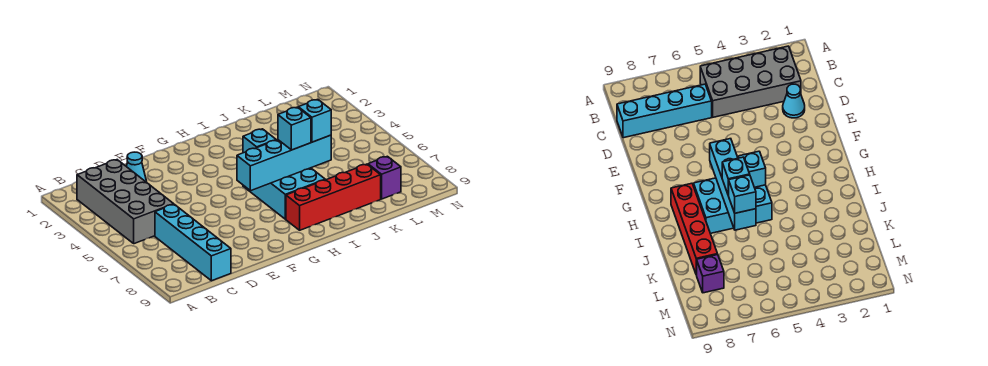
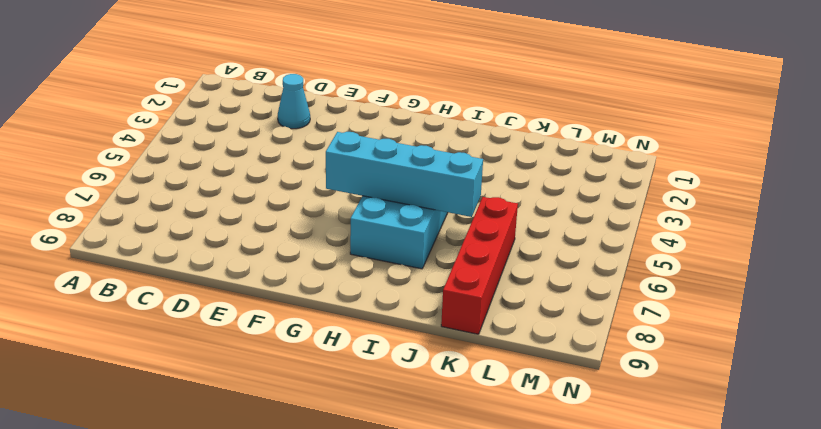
red brick K6:K9 level 1 -> red brick H8:K8 level 1
none -> grey brick B2:C5 level 1
none -> cyan brick C6:C9 level 1

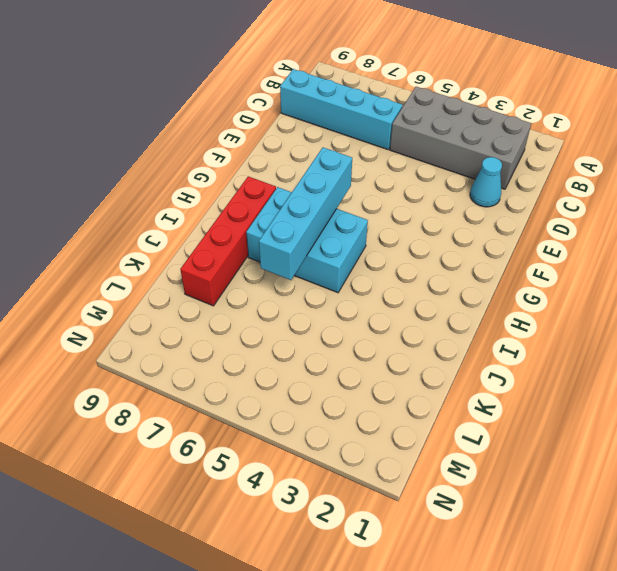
none -> purple brick L8 level 1
none -> cyan brick H5 level 2

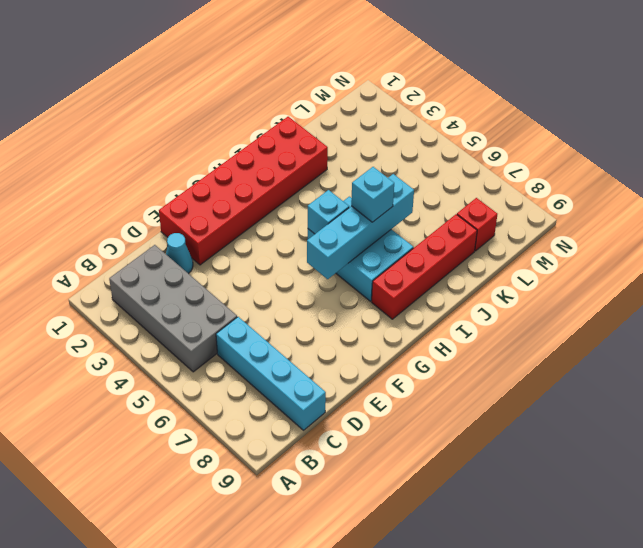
red brick E1:J2 level 1 -> none
red brick L8 level 1 -> purple brick L8 level 1
none -> cyan brick J6 level 3

